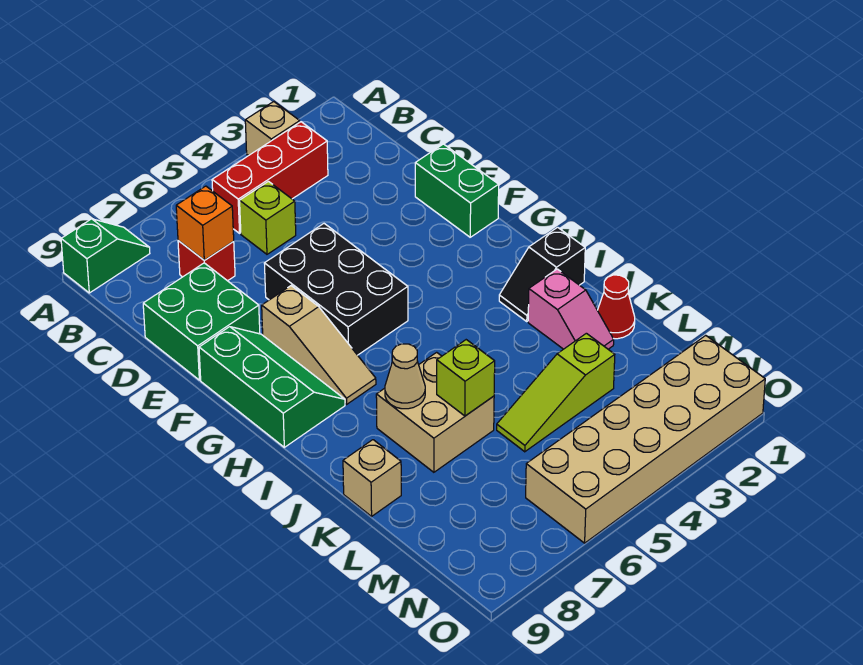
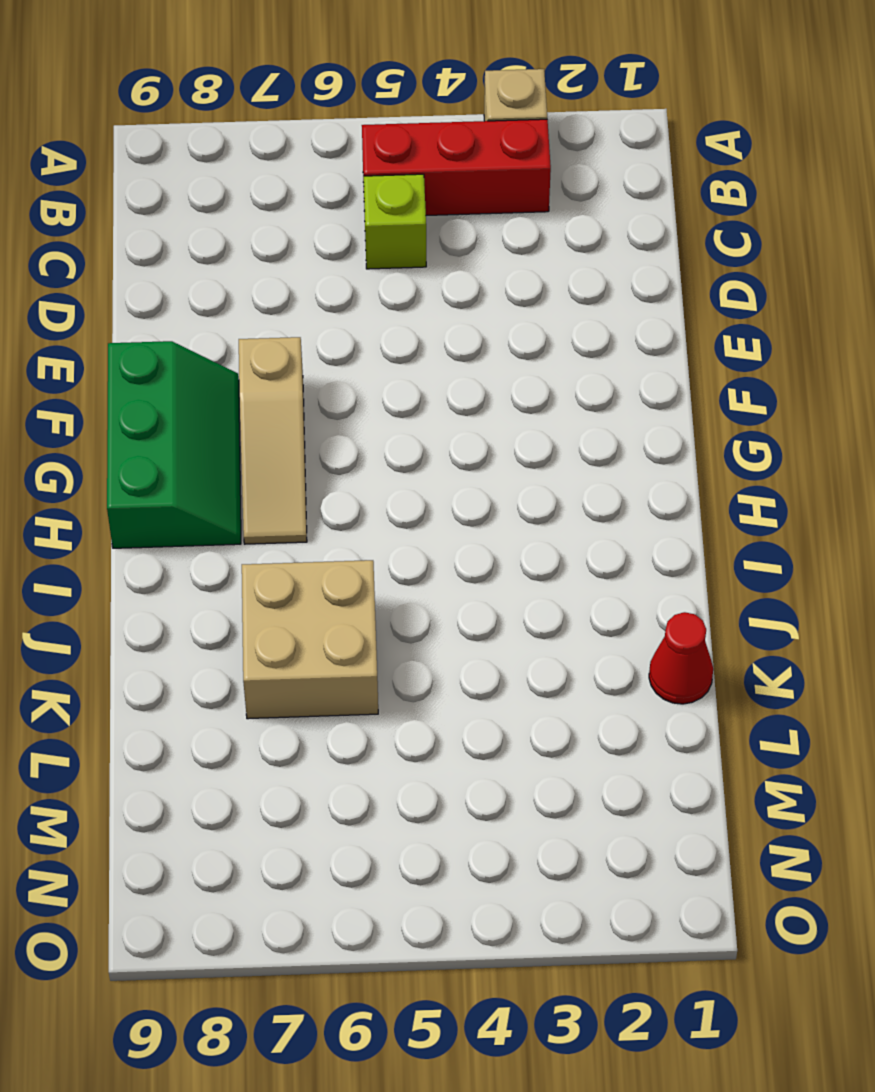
none -> green slope A8:A9 level 1 top 9
none -> red brick C7 level 1
none -> green brick D8:E9 level 1

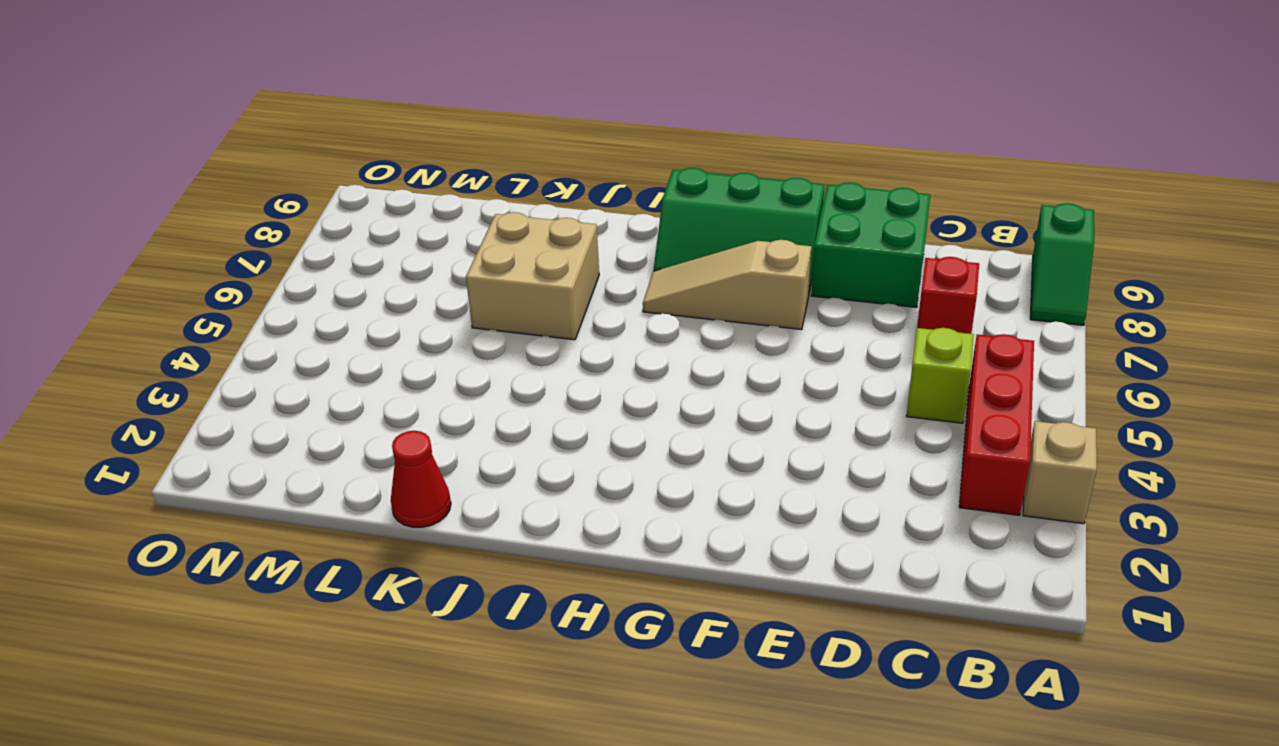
none -> green brick E1:F1 level 1
none -> black brick E5:G6 level 1
none -> black slope I1:I2 level 1 top 1

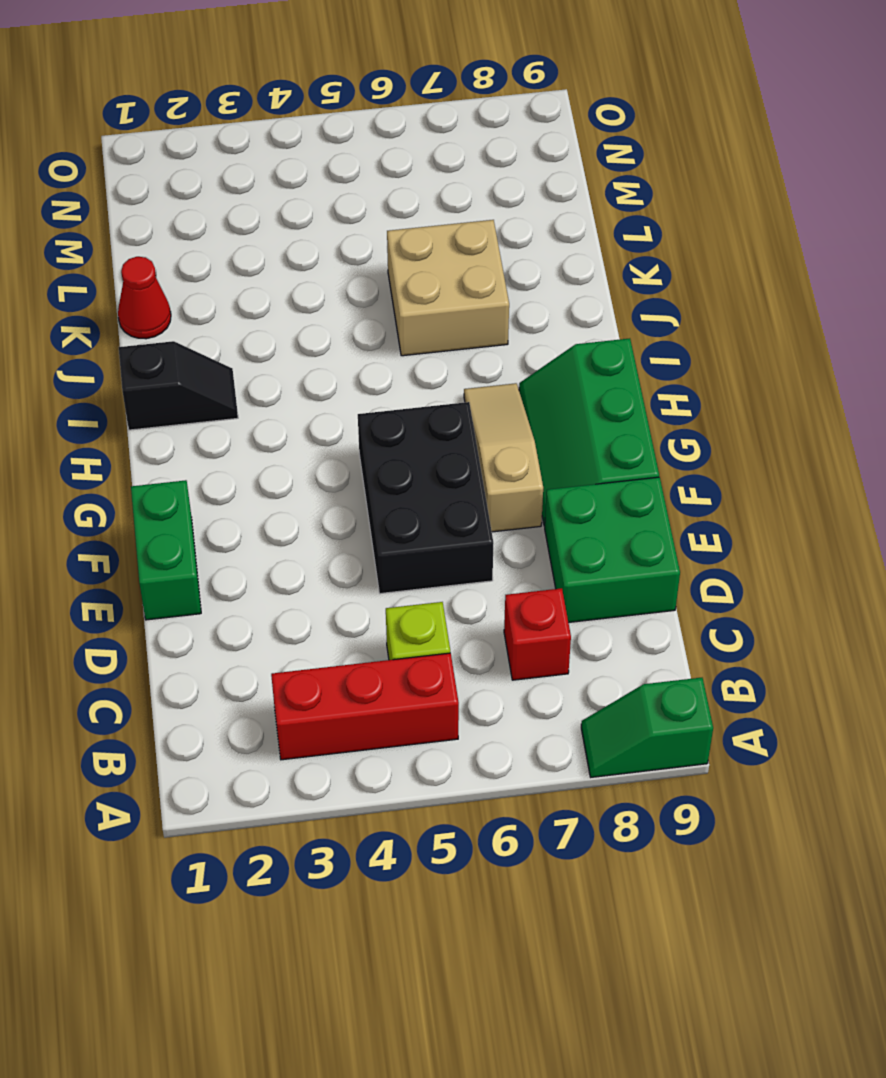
none -> tan brick A3 level 1
none -> pink slope J2:K2 level 1 top J
none -> tan brick K9 level 1

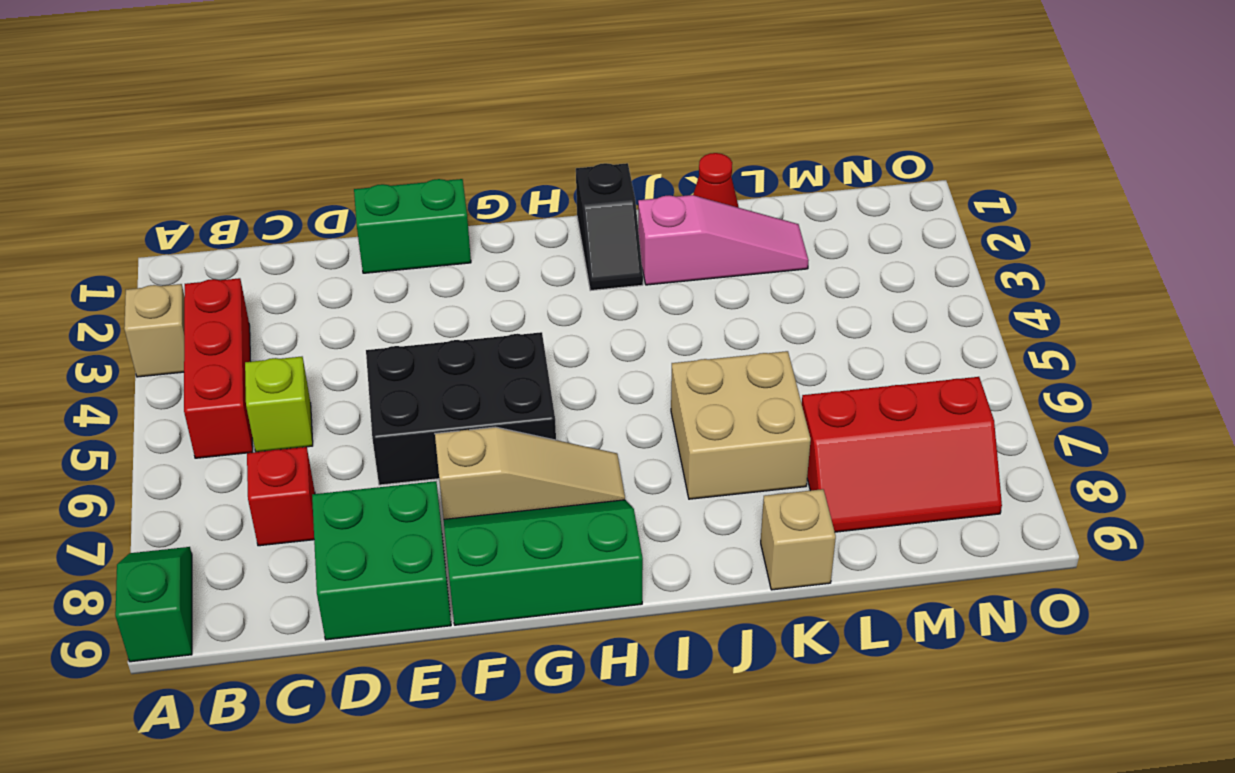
pink slope J2:L2 level 1 top J -> pink slope J2:K2 level 1 top J
red slope L7:N8 level 1 top 7 -> none
none -> lime slope L3:L5 level 1 top 3
none -> tan brick N1:O6 level 1
none -> orange brick C7 level 2

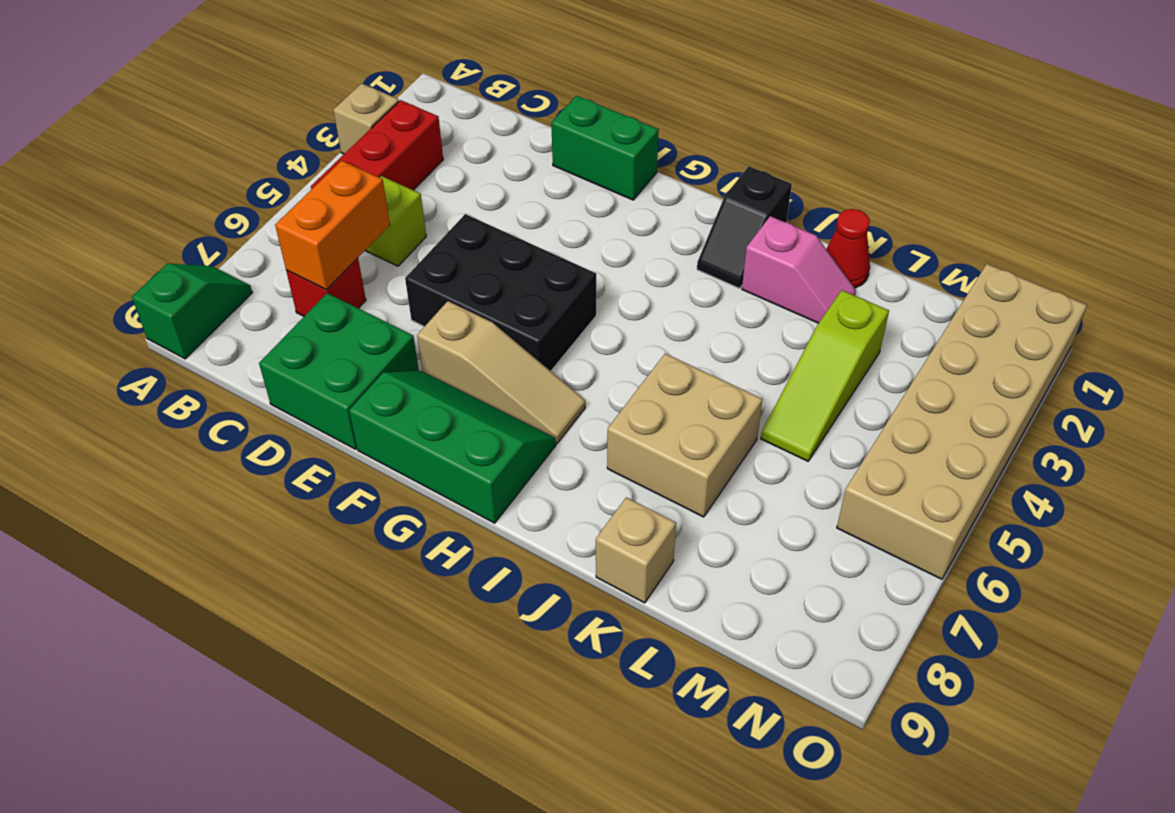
orange brick C6:C7 level 2 -> orange brick C7 level 2
none -> tan cone J7 level 2
none -> lime brick K6 level 2

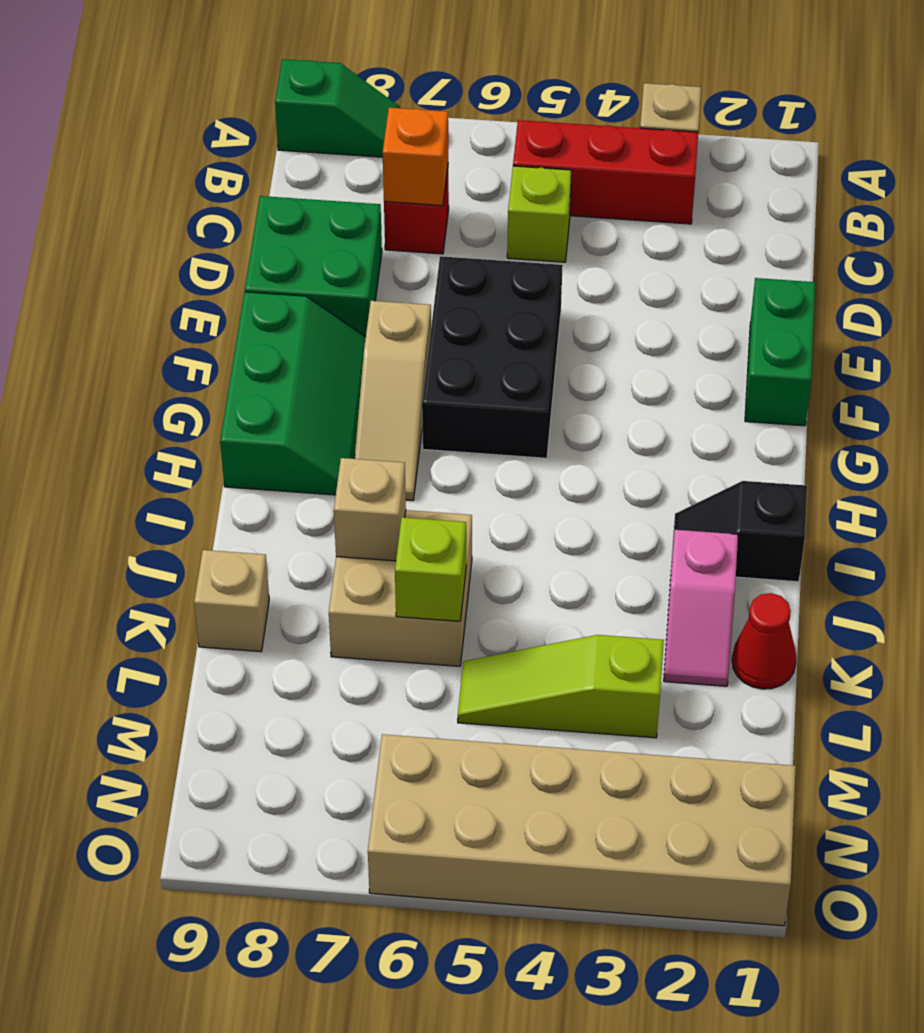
tan brick J7 level 2 -> tan cone J7 level 2

